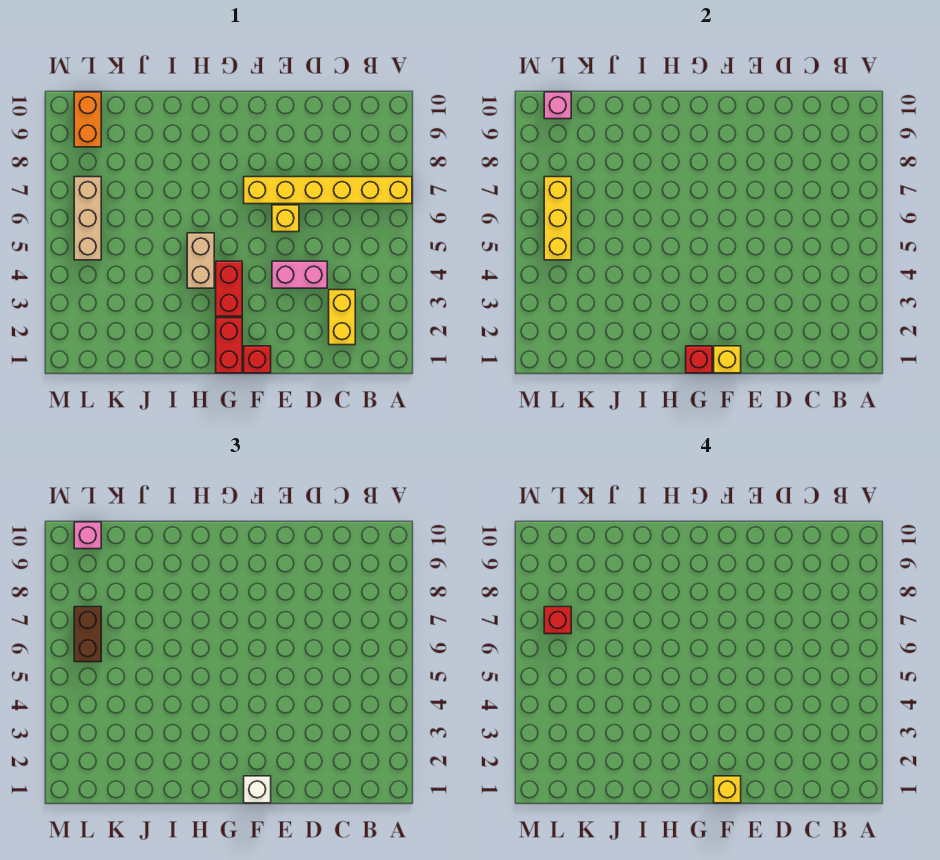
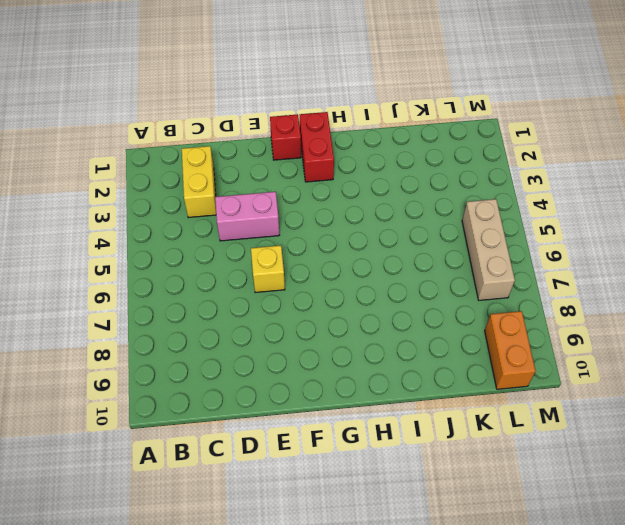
none -> yellow brick A7:F7 level 1
none -> red brick G3:G4 level 1
none -> tan brick H4:H5 level 1

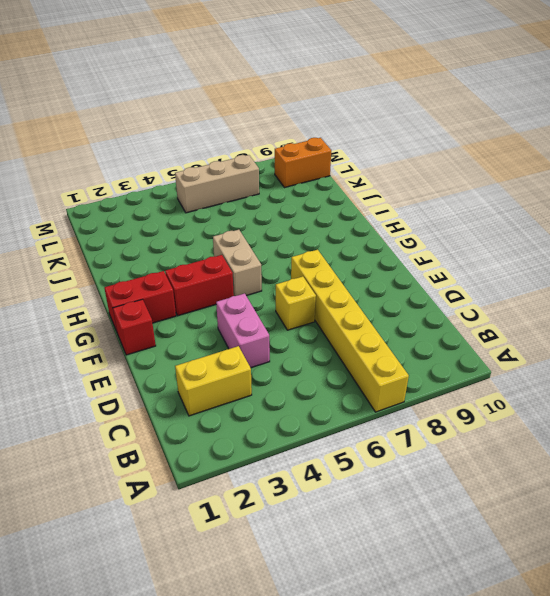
tan brick G5:H5 level 1 -> tan brick H4:H5 level 1
none -> yellow brick F1 level 2
none -> red brick G1 level 2
none -> yellow brick L5:L7 level 2

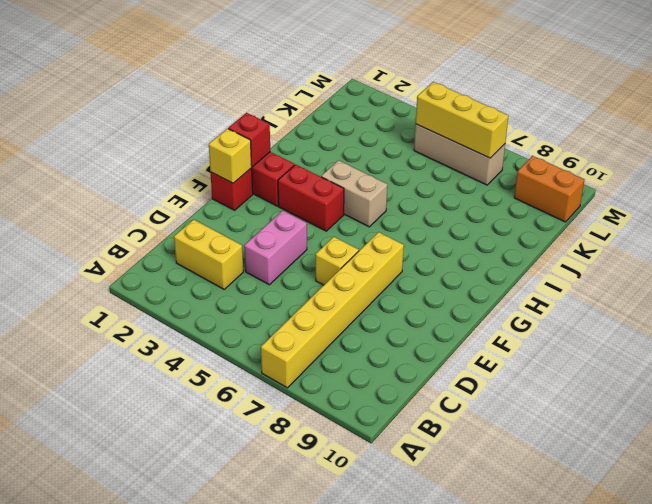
none -> pink brick L10 level 2
none -> white brick F1 level 3
none -> brown brick L6:L7 level 3

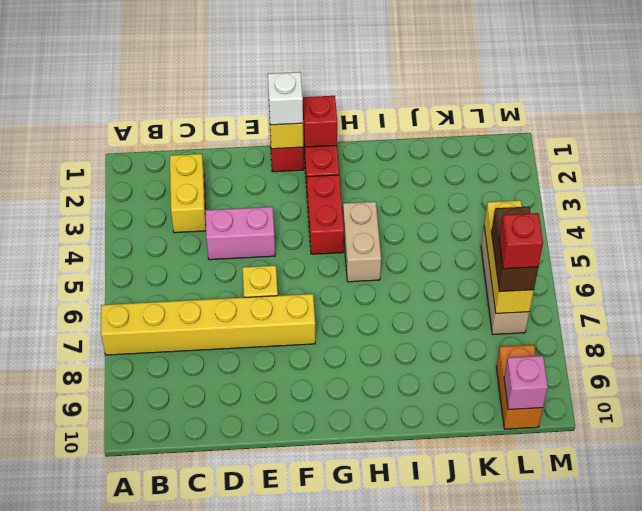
none -> pink brick L10 level 3
none -> yellow brick F1 level 4

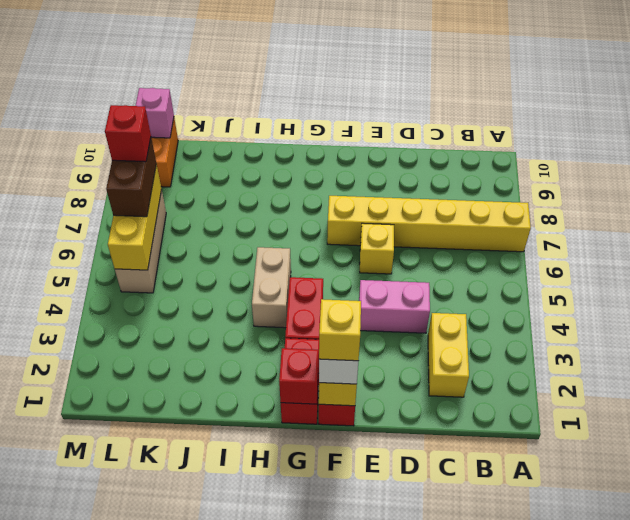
none -> pink brick L10 level 3

